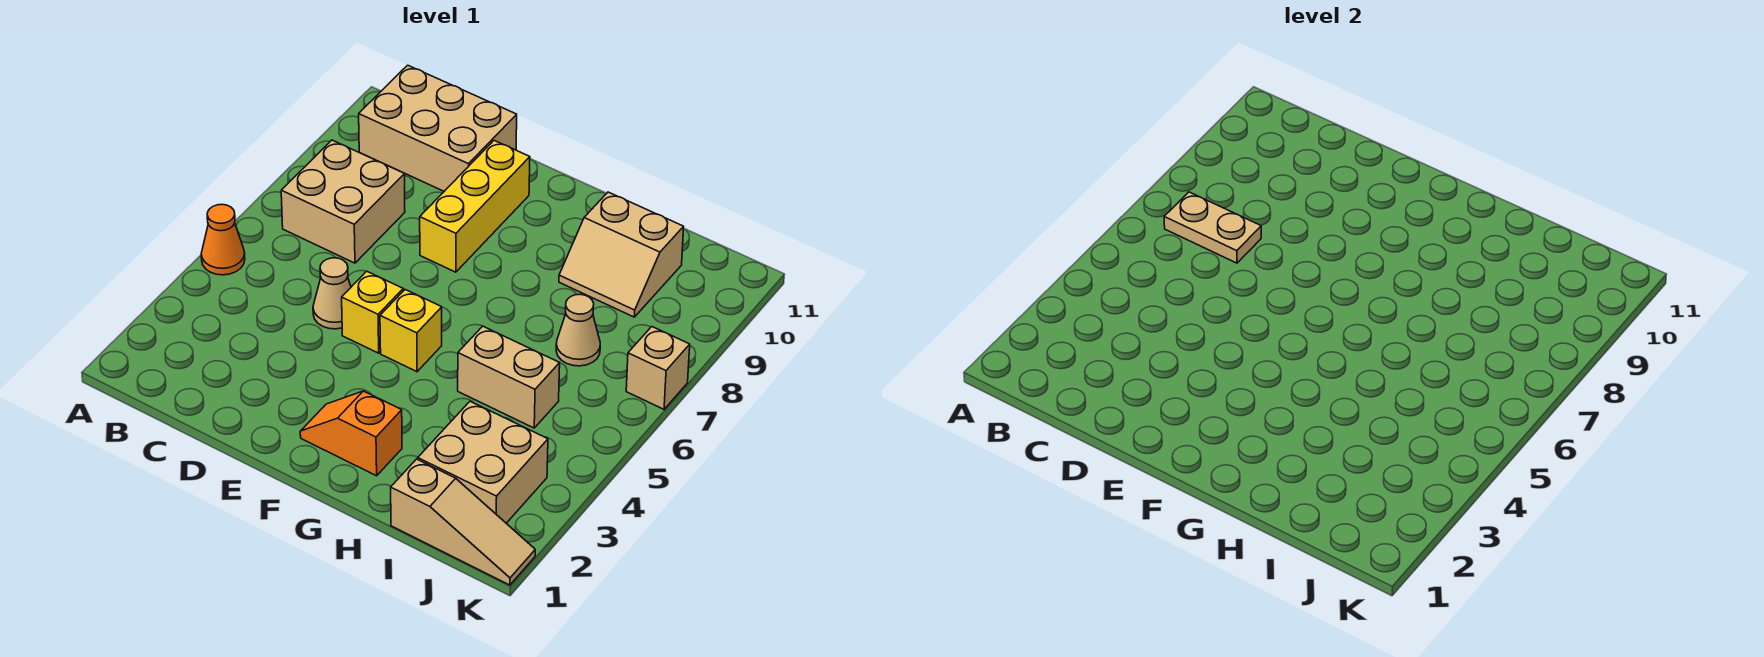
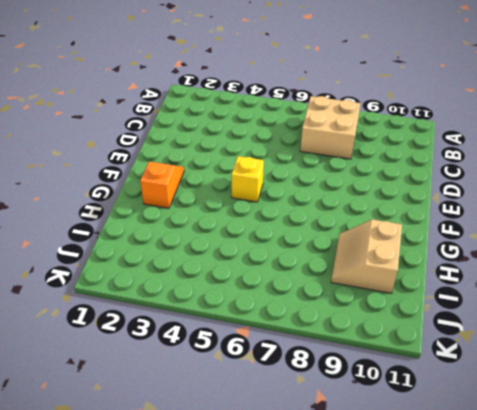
none -> orange cone A5 level 1
none -> tan brick B10:D11 level 1
none -> tan cone D5 level 1

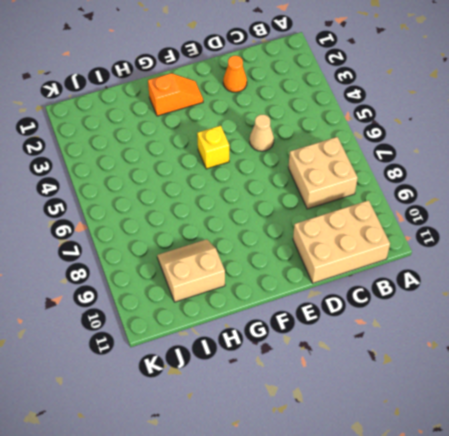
orange cone D2 level 1 -> orange cone A5 level 1
none -> yellow brick E5 level 1
none -> yellow brick E8:E10 level 1
none -> tan brick H5:I5 level 1

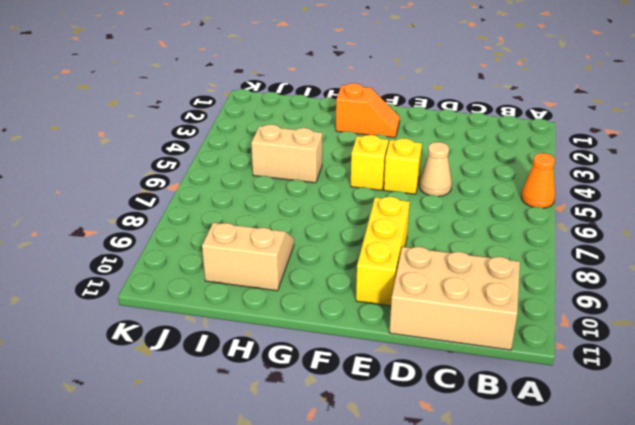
none -> tan brick B7:C8 level 1
none -> tan slope I1:K1 level 1 top I
none -> tan brick I2:J3 level 1

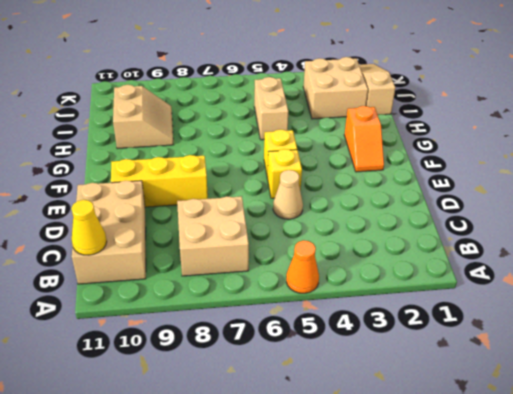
yellow cone B11 level 2 -> none
none -> tan cone I7 level 1
none -> tan brick K7 level 1
none -> tan plate B7:C7 level 2

